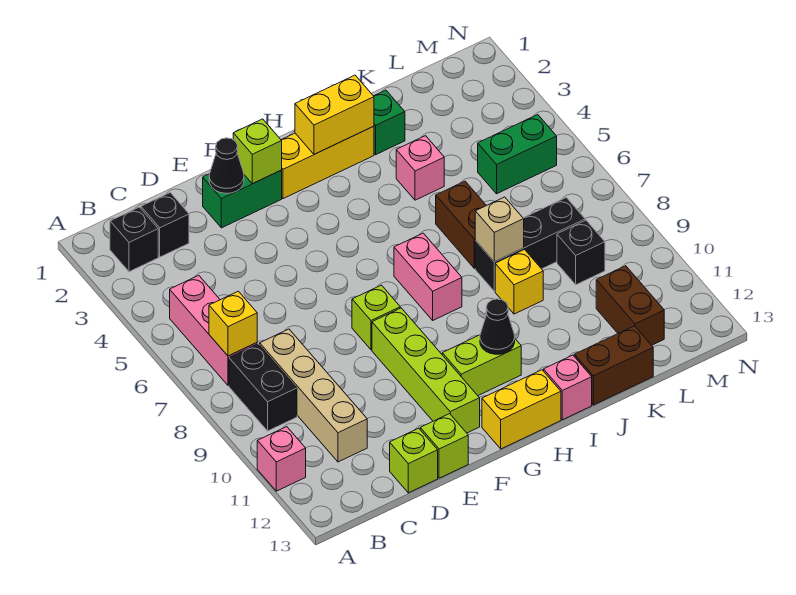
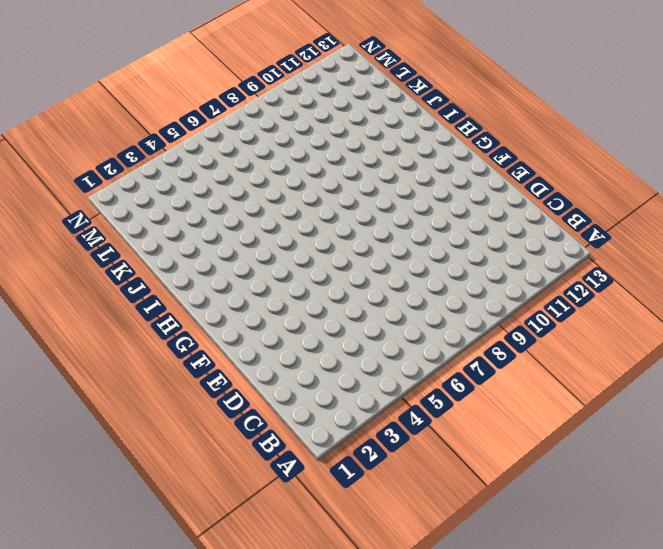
none -> pink brick A11 level 1
none -> black brick B2 level 1
none -> pink brick B5:B7 level 1
none -> black brick B8:B9 level 1

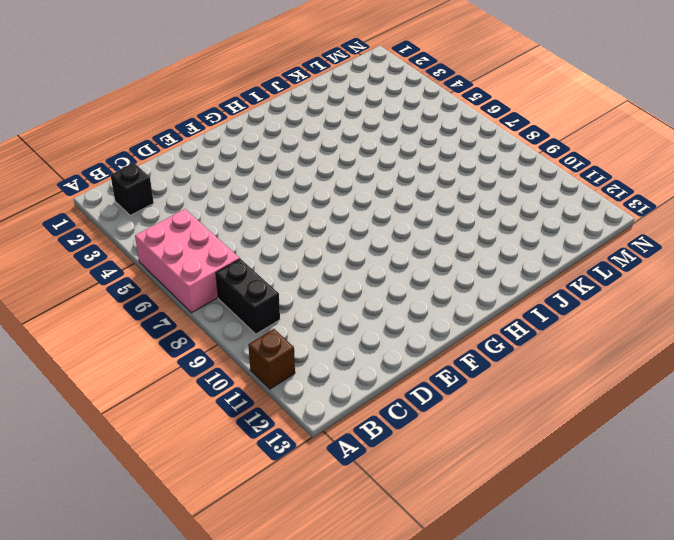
pink brick A5:B7 level 1 -> pink brick B5:B7 level 1
brown brick A11 level 1 -> pink brick A11 level 1
none -> black brick C2 level 1
none -> tan brick C8:C11 level 1
none -> lime brick D13 level 1
none -> green brick E2:F2 level 1

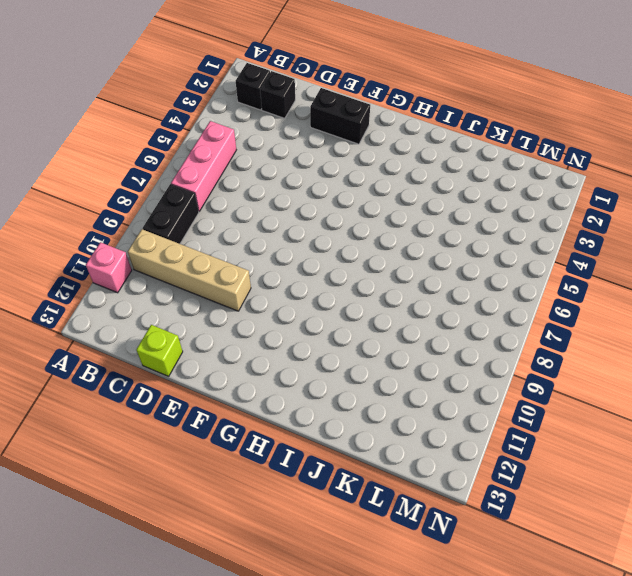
tan brick B10:E10 level 1 -> tan brick C8:C11 level 1
black brick E2:F2 level 1 -> green brick E2:F2 level 1
none -> lime brick E13 level 1
none -> lime brick F8 level 1
none -> lime brick F9:F12 level 1
none -> yellow brick G2:I2 level 1

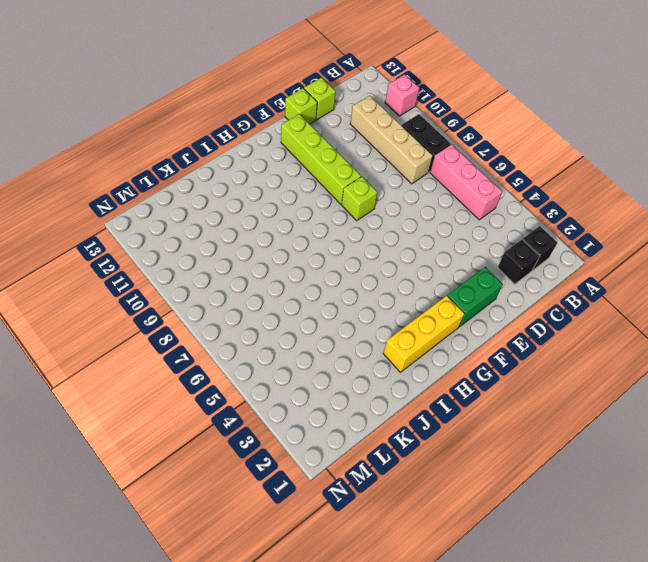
none -> lime brick G11:H11 level 1
none -> yellow brick G13:H13 level 1
none -> pink brick H7:H8 level 1
none -> pink brick I13 level 1

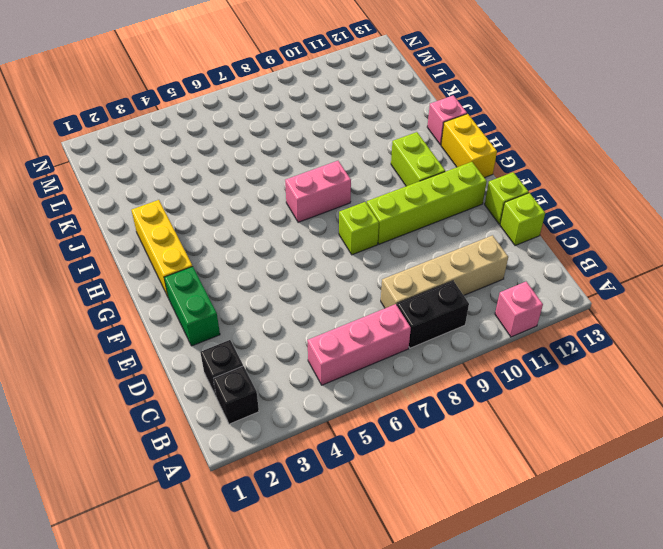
none -> green brick J2 level 1
none -> pink brick J4 level 1
none -> brown brick J6:J7 level 1
none -> black brick J8:L8 level 1

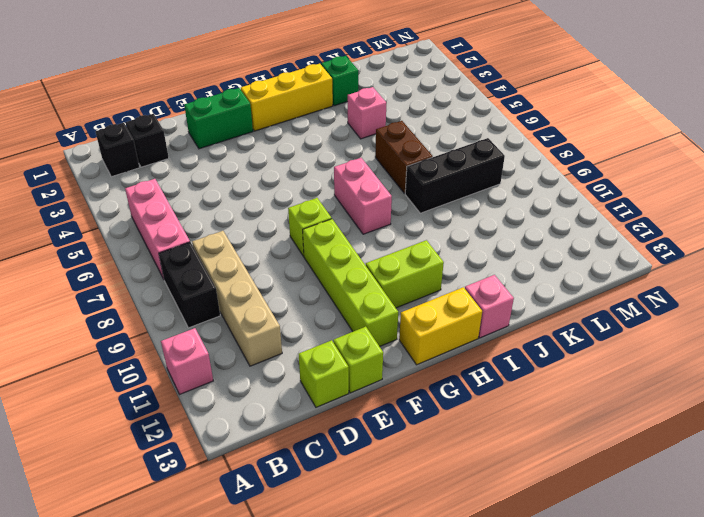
none -> yellow brick J9 level 1
none -> brown brick J13:K13 level 1
none -> green brick L5:M5 level 1
none -> black brick L9 level 1

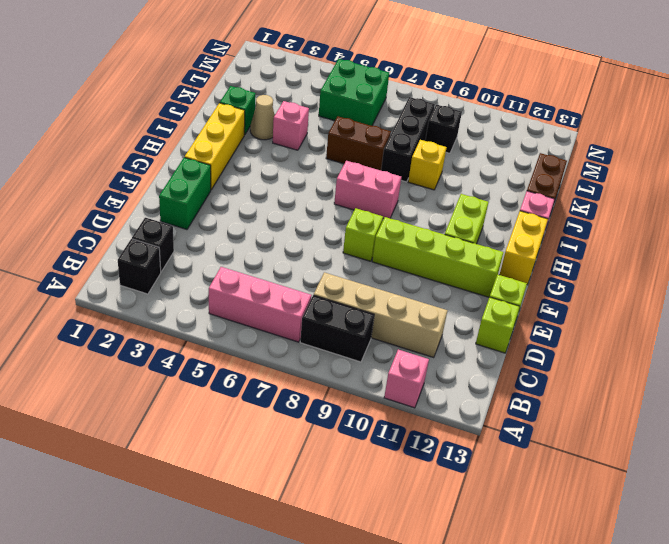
tan cone J3 level 1 -> none
green brick L5:M6 level 1 -> green brick L5:M5 level 1
none -> brown brick L11:L12 level 1
none -> yellow brick B7 level 2
none -> black cone E2 level 2
none -> lime brick F2 level 2

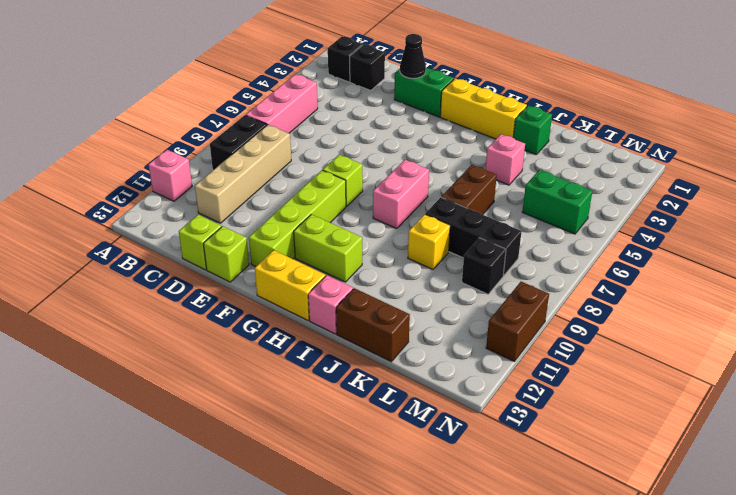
brown brick N10:N11 level 1 -> brown brick L11:L12 level 1
none -> yellow brick B7 level 2
none -> lime brick F2 level 2
none -> yellow brick H2:I2 level 2
none -> black cone H11 level 2

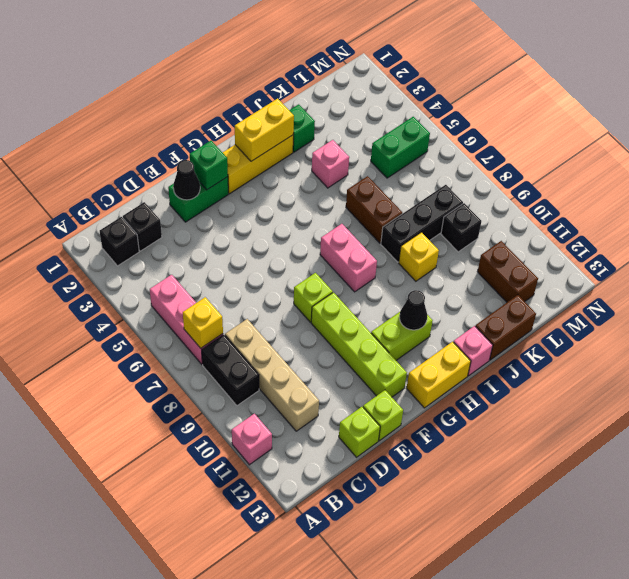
green brick F2 level 2 -> lime brick F2 level 2
none -> tan brick J8 level 2

